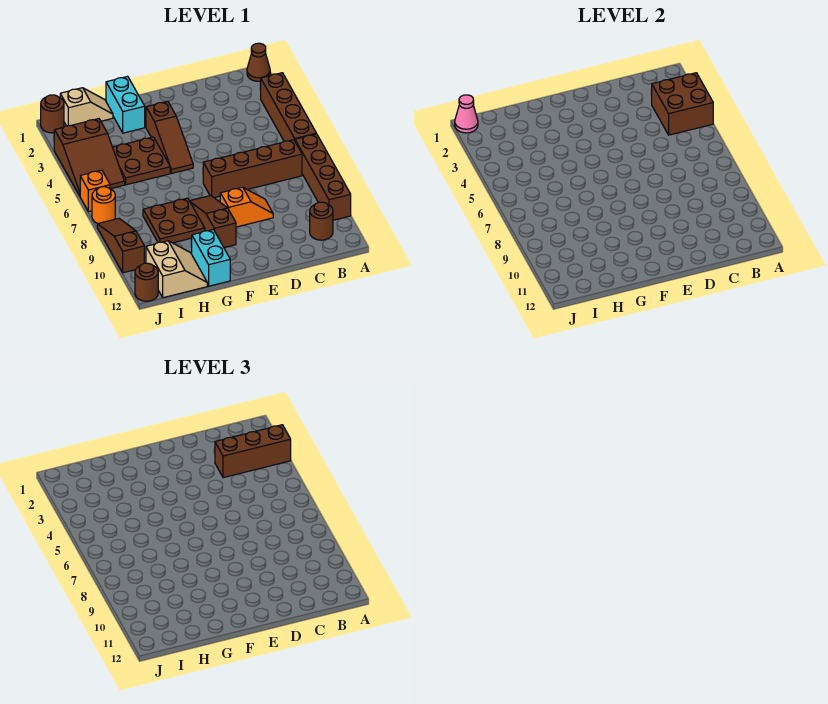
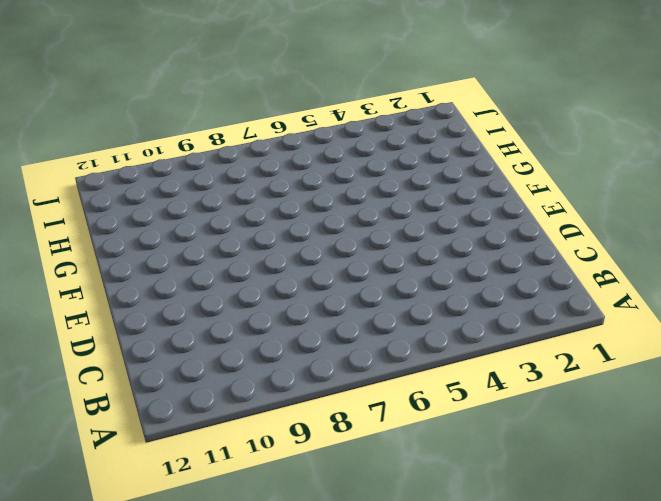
none -> brown cone A1 level 1
none -> brown brick A3:A6 level 1
none -> brown brick A7:A10 level 1

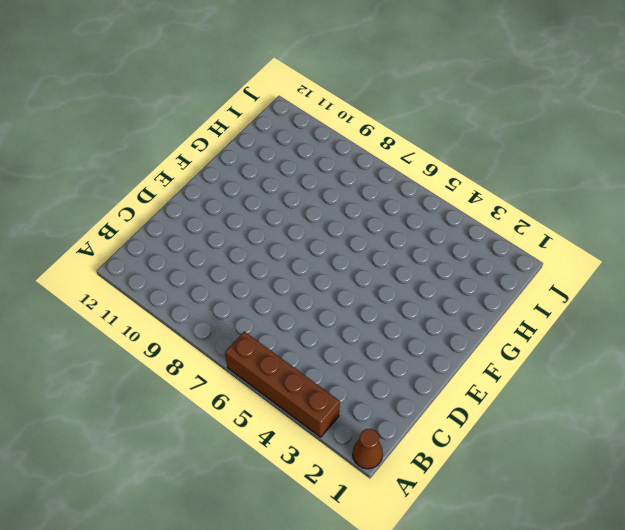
none -> brown brick A7:A10 level 1
none -> brown brick B7:E7 level 1
none -> brown round brick B11 level 1

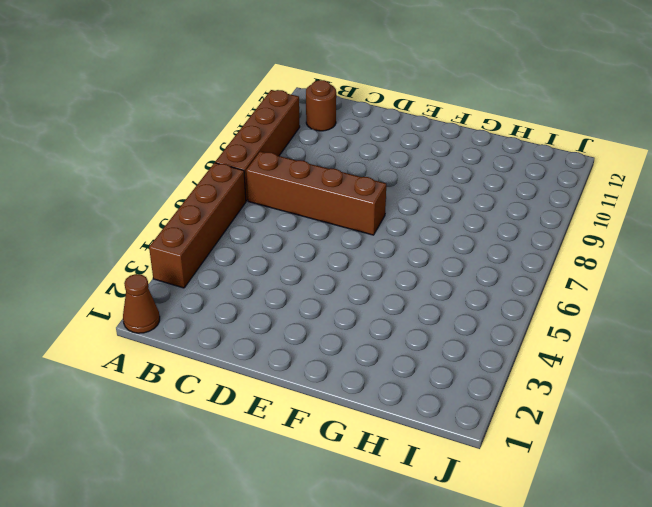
none -> orange slope D9:E9 level 1 top E
none -> brown slope F3:F5 level 1 top 3
none -> brown slope F8:F10 level 1 top 10

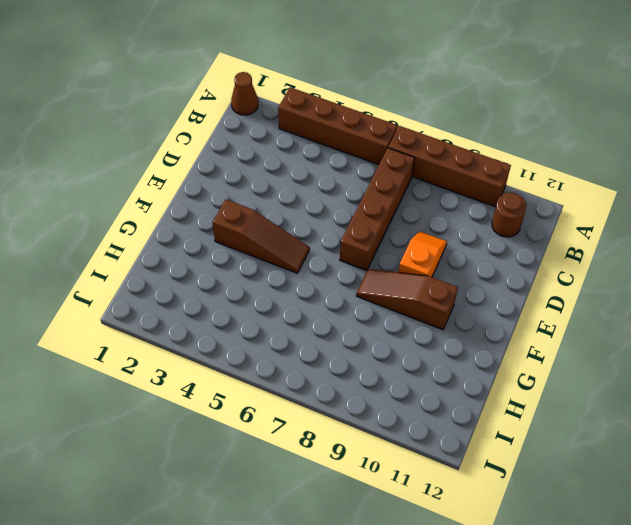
none -> cyan brick G1:G2 level 1
none -> brown plate G4:H5 level 1
none -> brown plate G8:H9 level 1

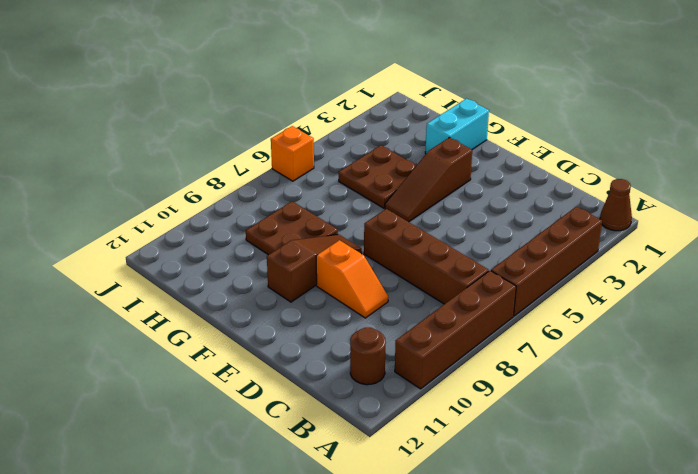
none -> cyan brick G11:G12 level 1
none -> tan slope H1:I1 level 1 top I
none -> tan slope H11:I12 level 1 top I

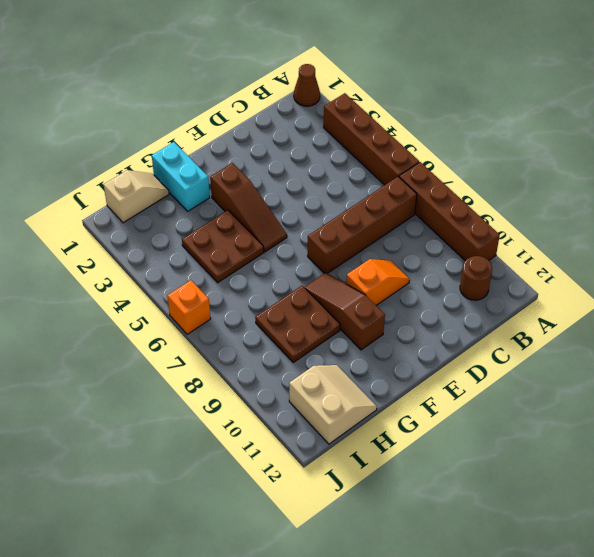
none -> cyan brick G11:G12 level 1
none -> brown slope I3:J5 level 1 top 3
none -> brown round brick J1 level 1

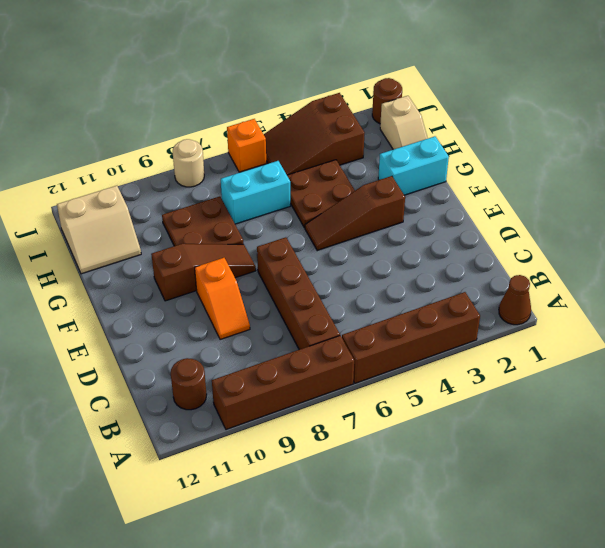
cyan brick H6:H7 level 1 -> cyan brick G11:G12 level 1
tan round brick J8 level 1 -> brown slope J8:J10 level 1 top 10
none -> orange round brick J7 level 1
none -> brown round brick J12 level 1
none -> brown brick A3:B4 level 2

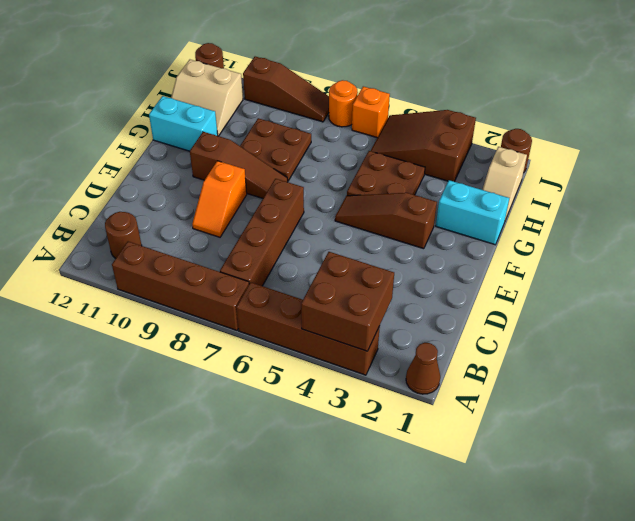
none -> pink cone J1 level 2
none -> brown brick A3:C3 level 3

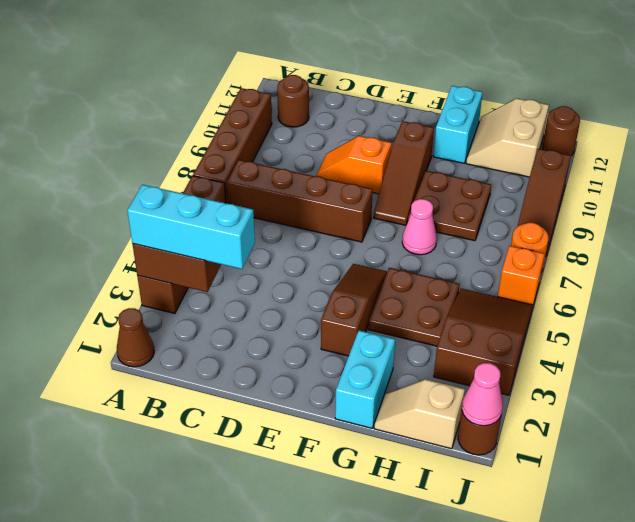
cyan brick A3:C3 level 3 -> brown brick A3:C3 level 3
pink cone G7 level 1 -> none

